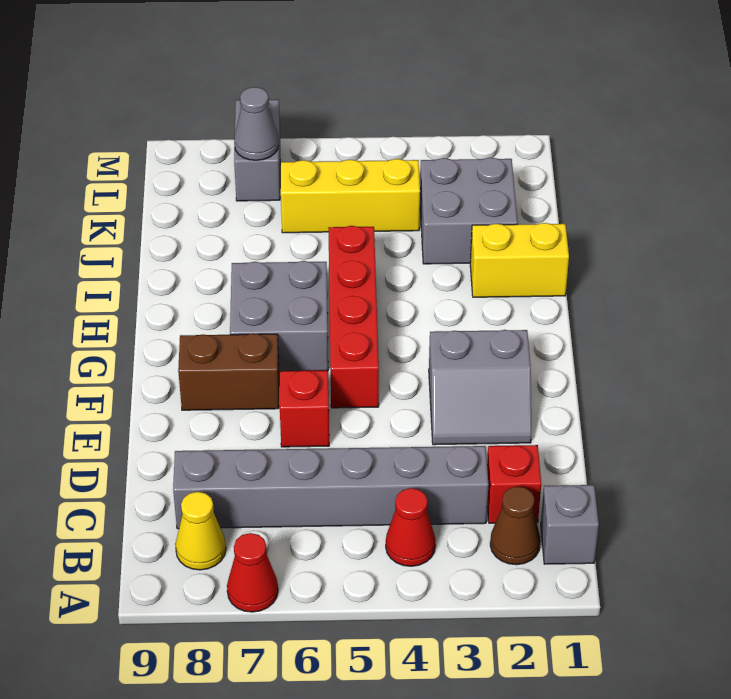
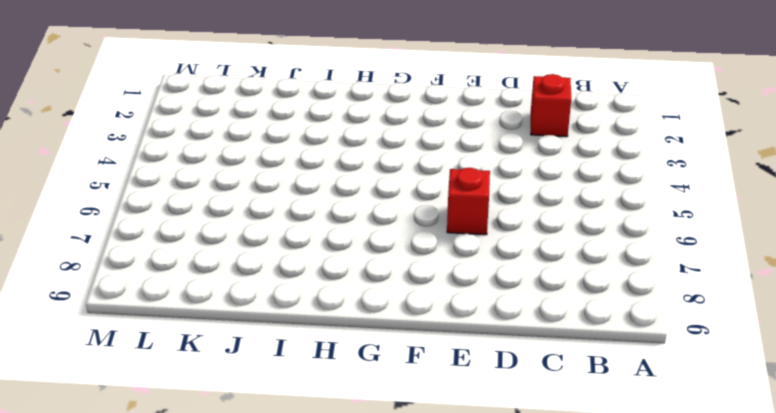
none -> red cone A7 level 1
none -> grey brick B1 level 1
none -> brown cone B2 level 1

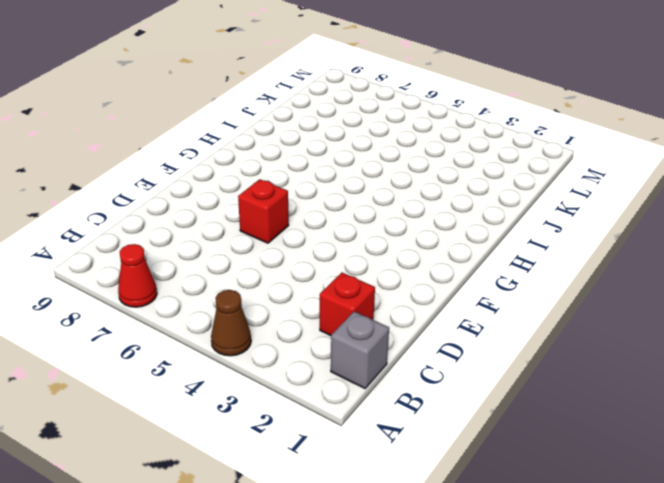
brown cone A4 level 1 -> brown cone B2 level 1
none -> red cone B4 level 1
none -> yellow cone B8 level 1
none -> grey brick C3:C8 level 1

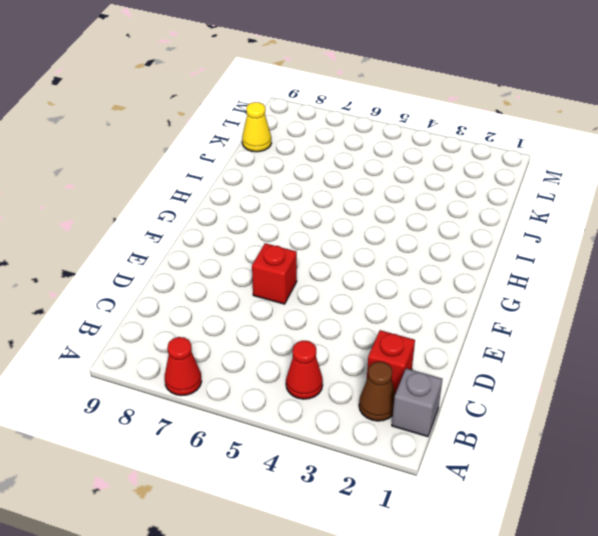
yellow cone K9 level 1 -> yellow cone B8 level 1
none -> grey brick C3:C8 level 1
none -> grey slope E2:F3 level 1 top F
none -> red brick F5:I5 level 1

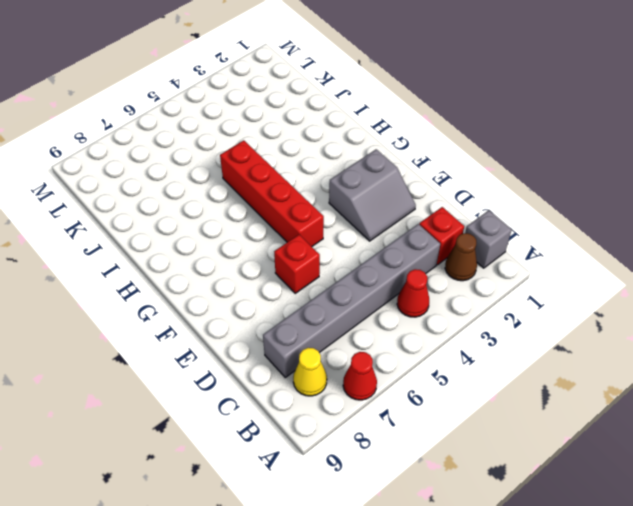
none -> brown brick F7:F8 level 1
none -> grey brick G6:H7 level 1
none -> yellow brick I1:I2 level 1

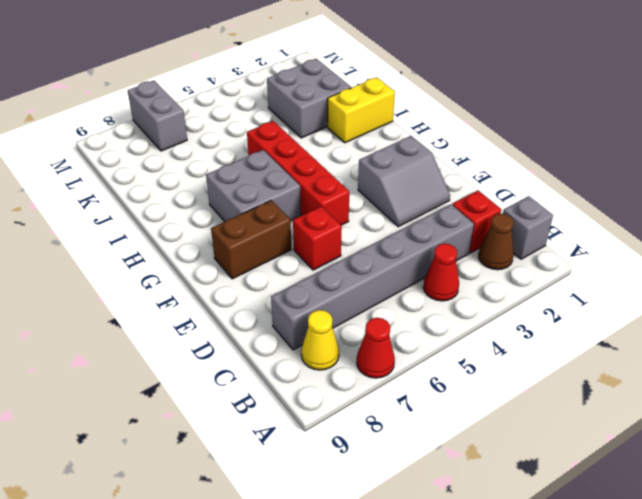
none -> yellow brick K4:K6 level 1
none -> grey cone L7 level 2

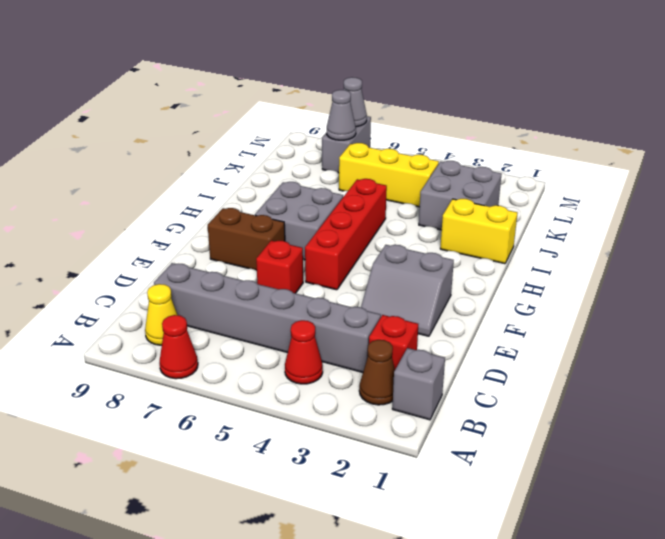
grey cone M7 level 2 -> none

